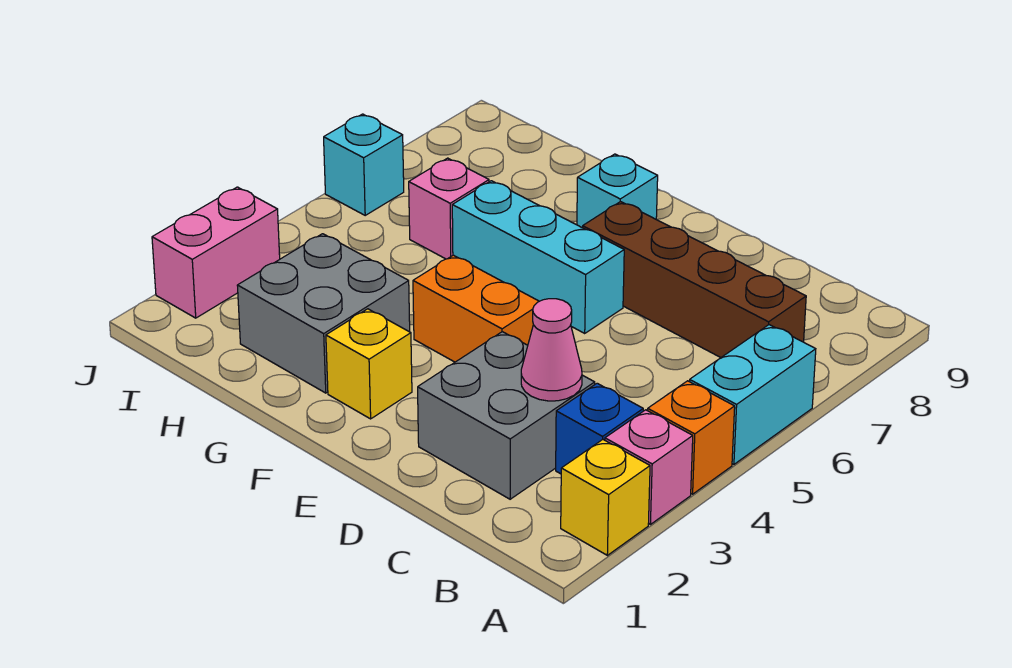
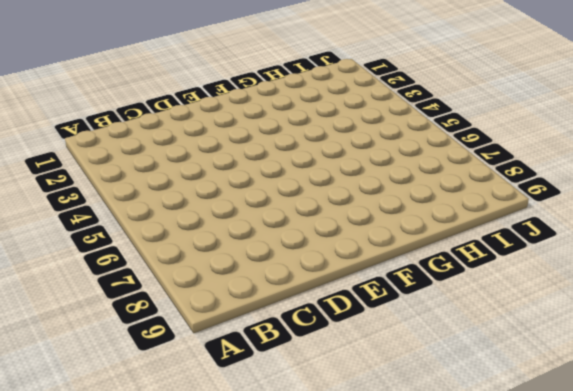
none -> yellow brick A2 level 1
none -> pink brick A3 level 1
none -> orange brick A4 level 1

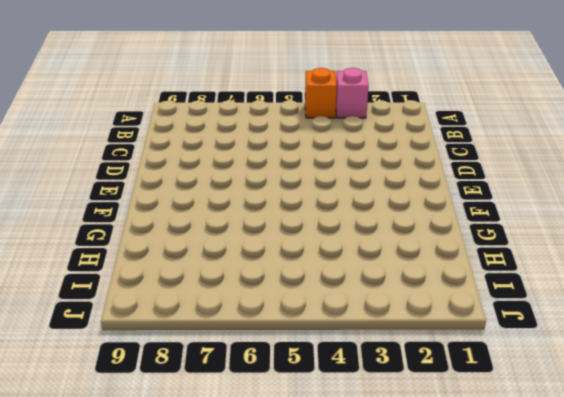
none -> yellow brick A2 level 1
none -> cyan brick A5:A6 level 1
none -> blue brick B3 level 1

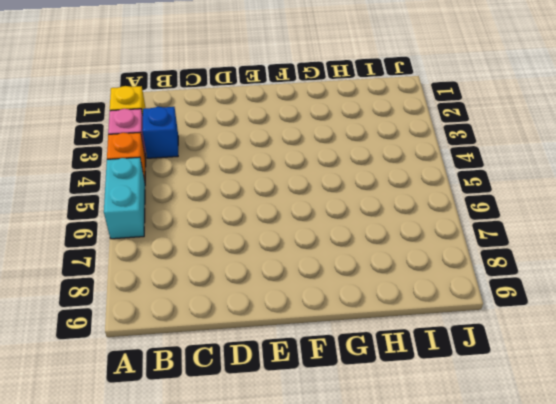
none -> brown brick B7:E7 level 1
none -> grey brick C2:D3 level 1
none -> orange brick E4:F4 level 1

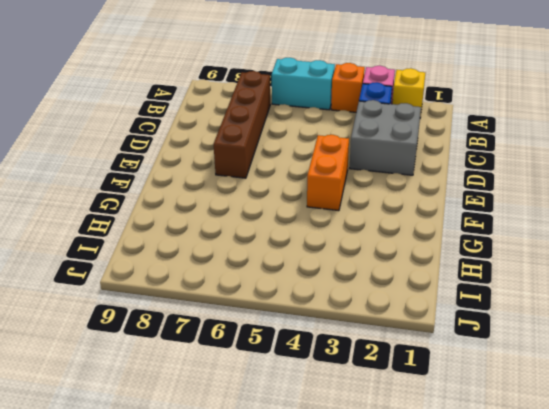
none -> cyan brick E6:G6 level 1
none -> yellow brick F2 level 1
none -> cyan brick F8 level 1

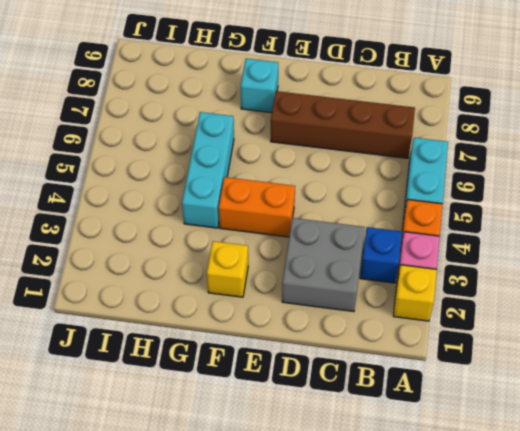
cyan brick G4:G6 level 1 -> cyan brick E6:G6 level 1
none -> grey brick G2:H3 level 1
none -> pink brick H6 level 1
none -> pink brick J2:J3 level 1

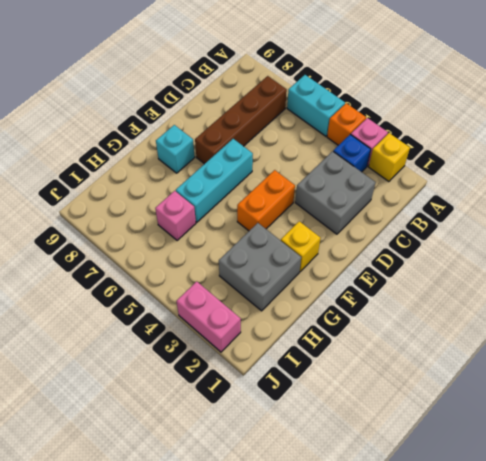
none -> cyan brick J6 level 1
none -> pink cone C3 level 2

